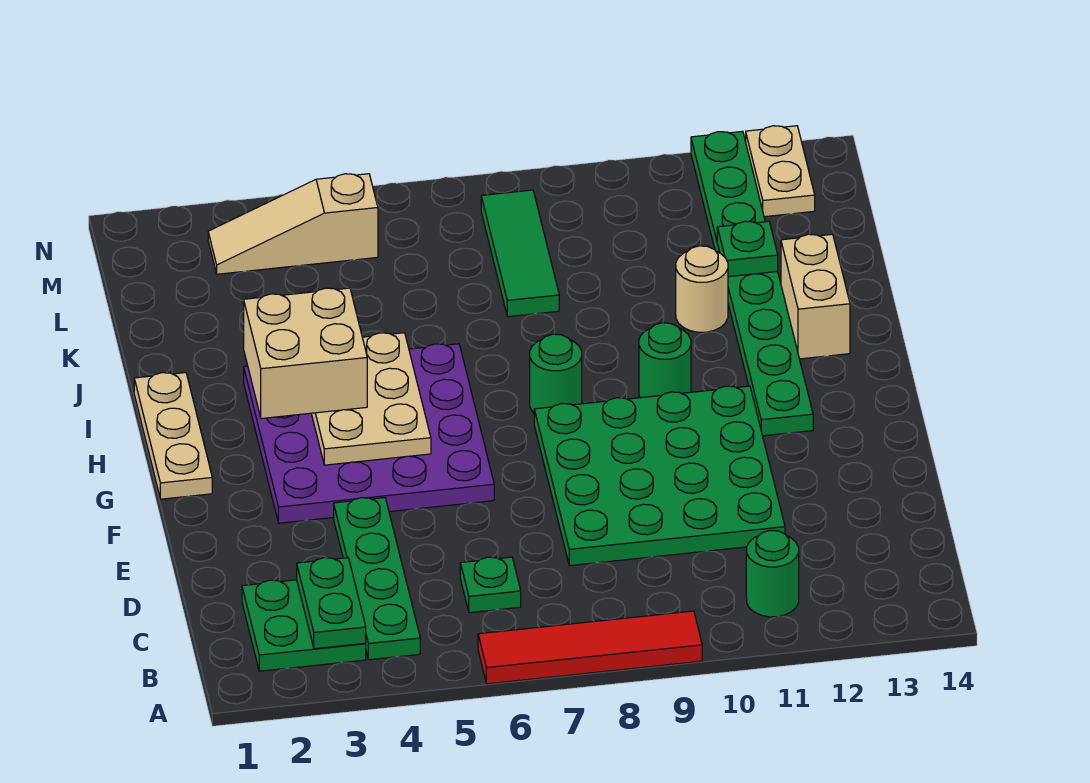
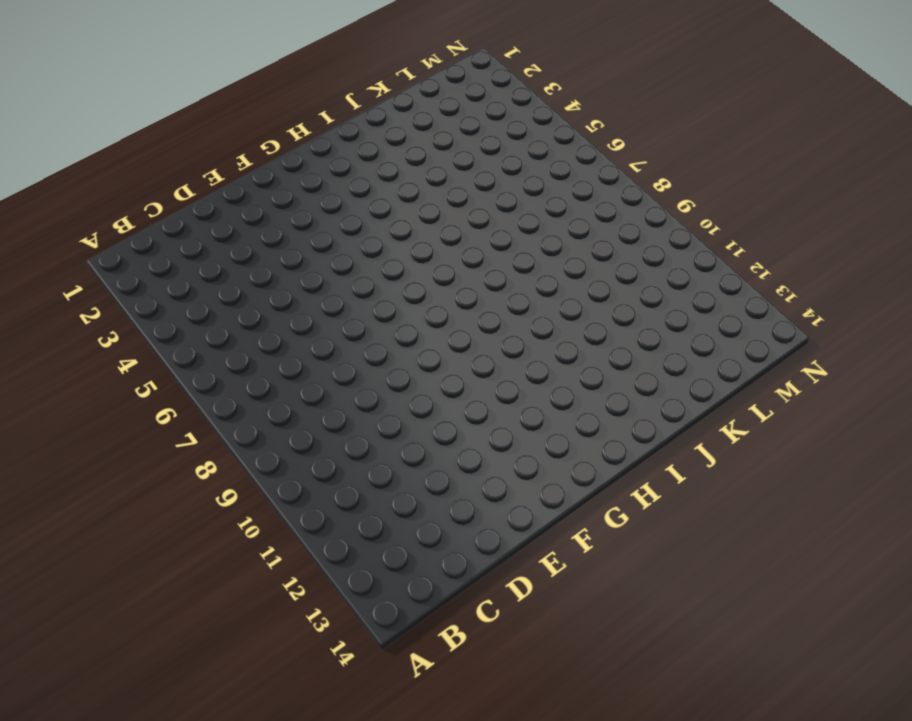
none -> red tile A6:A9 level 1
none -> green plate B2:C3 level 1
none -> green plate B4:E4 level 1

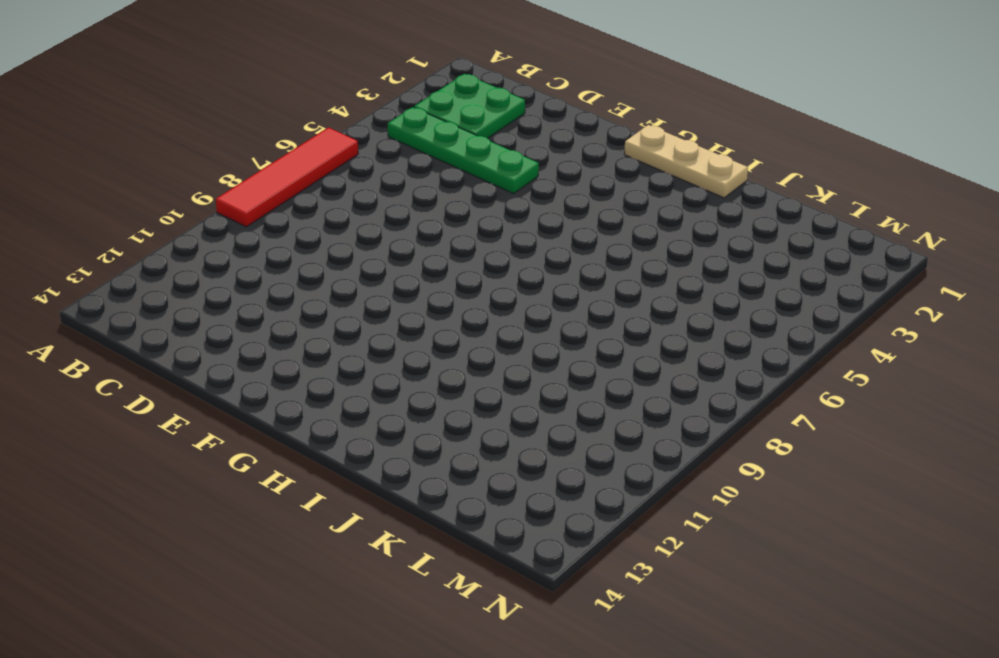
none -> green round brick B11 level 1
none -> green plate C6 level 1
none -> green plate D8:G11 level 1

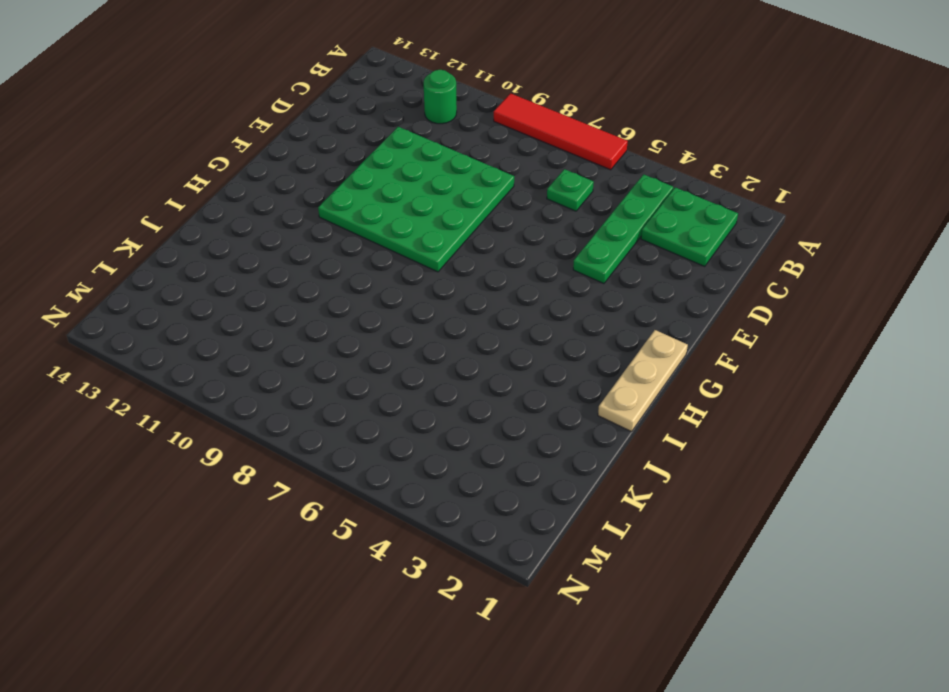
none -> purple plate F3:I6 level 1
none -> green plate G12:N12 level 1
none -> green round brick H8 level 1

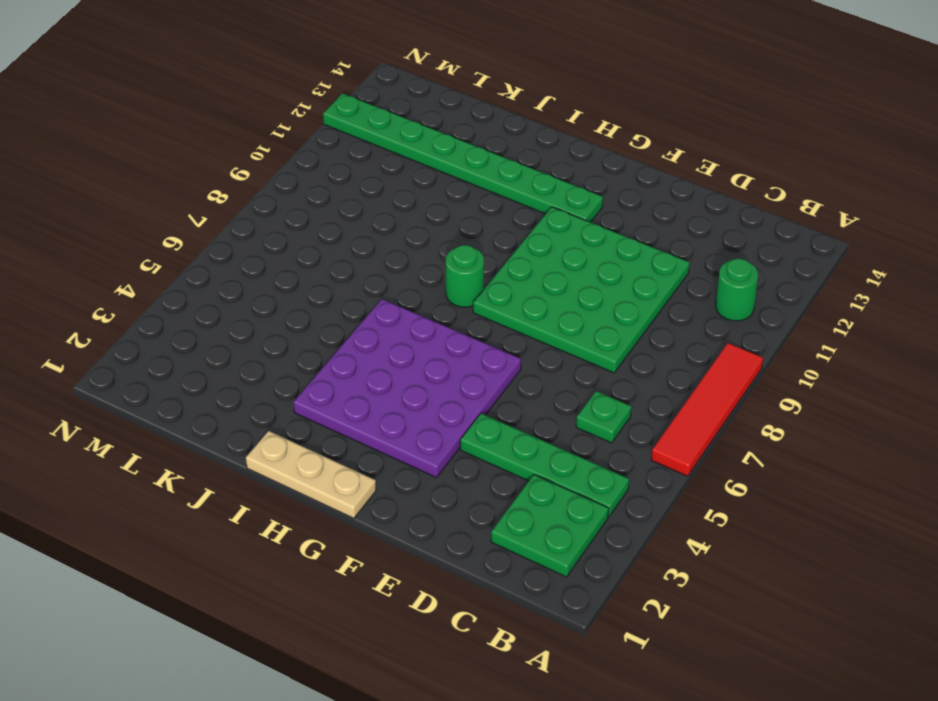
none -> green round brick H10 level 1
none -> tan brick I13:J13 level 1
none -> tan round brick J11 level 1

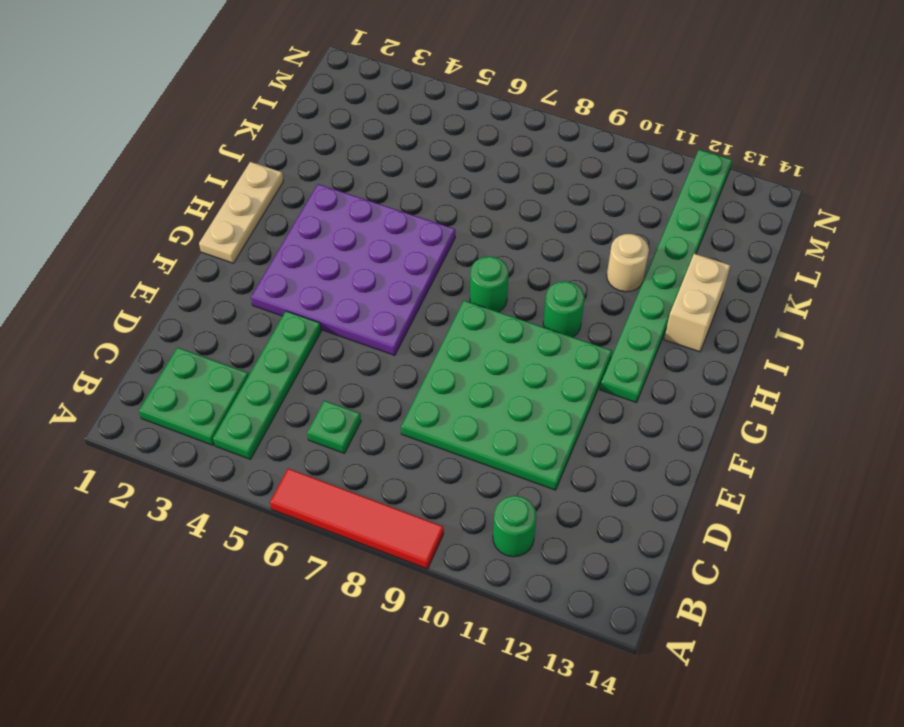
none -> green tile K8:M8 level 1
none -> tan slope M3:M5 level 1 top 5
none -> tan plate M13:N13 level 1

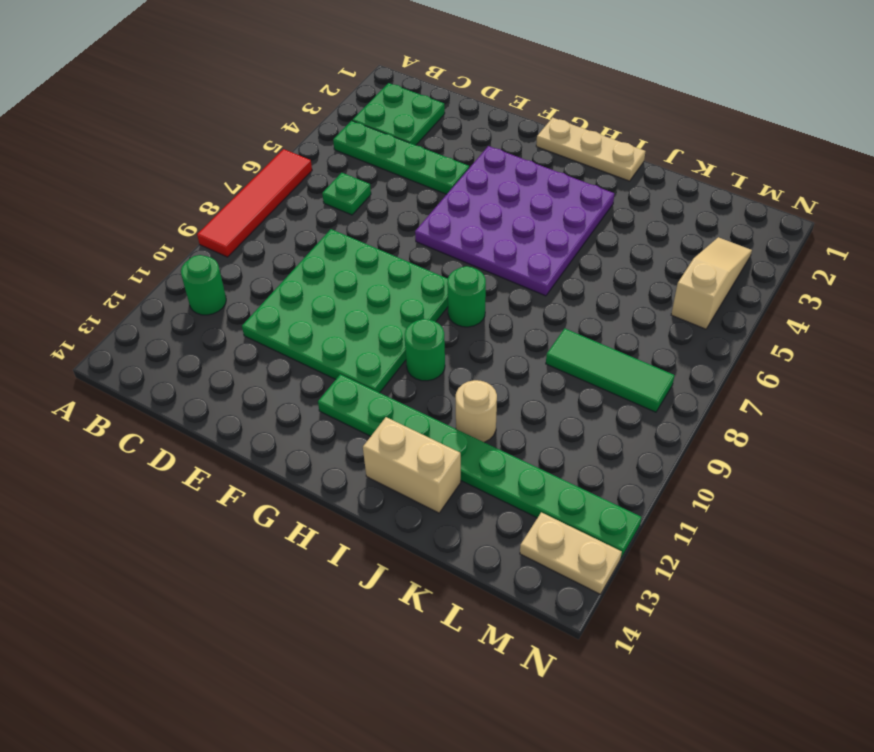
none -> green plate B3:C3 level 2
none -> tan plate G4:I5 level 2
none -> green plate K12 level 2

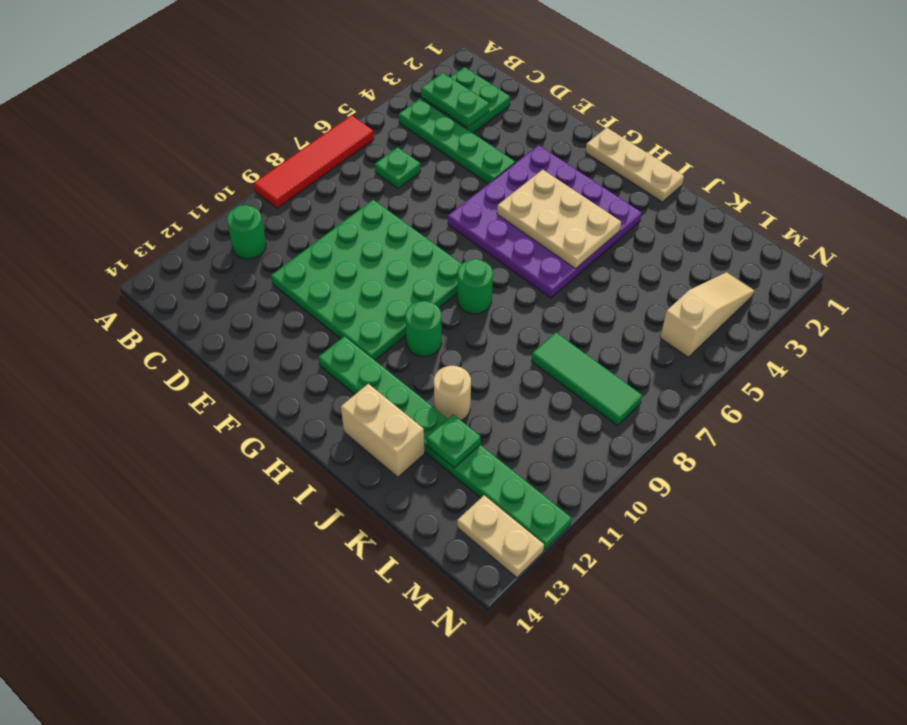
none -> tan brick H3:I4 level 3

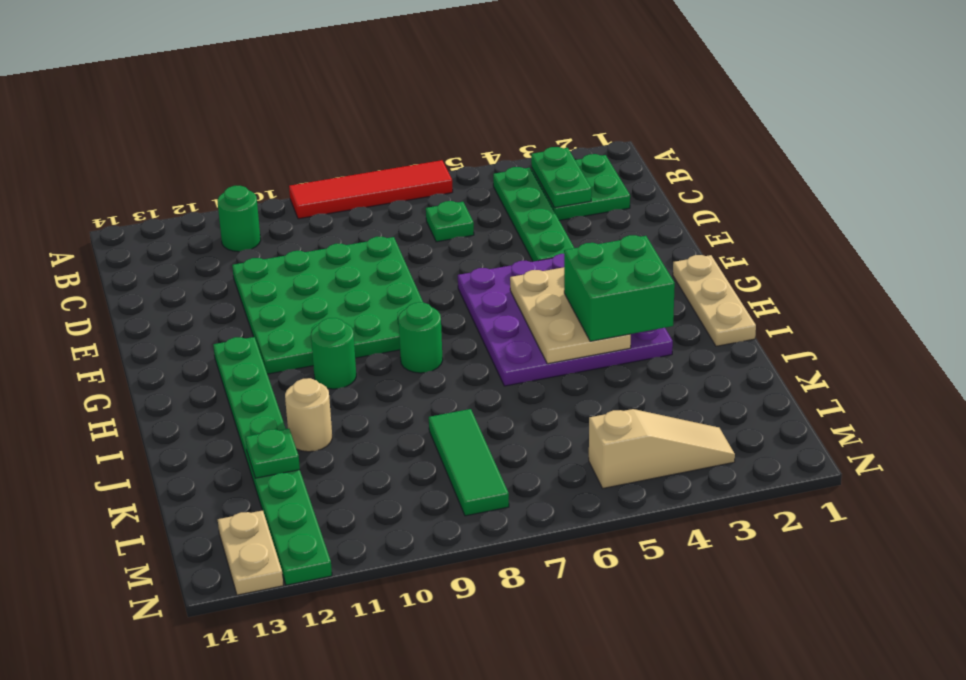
green brick H3:I4 level 3 -> tan brick H3:I4 level 3
none -> tan brick I13:J13 level 1

